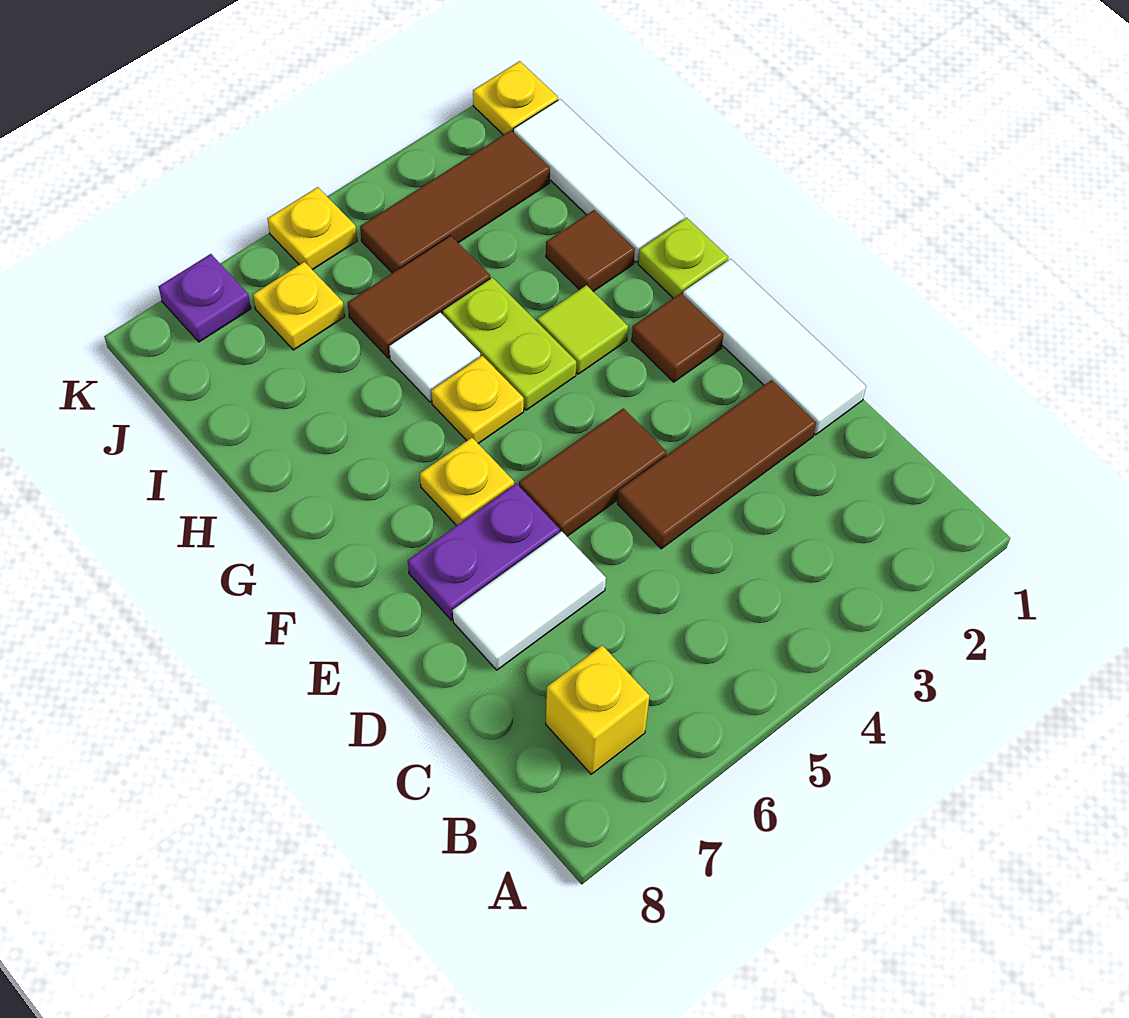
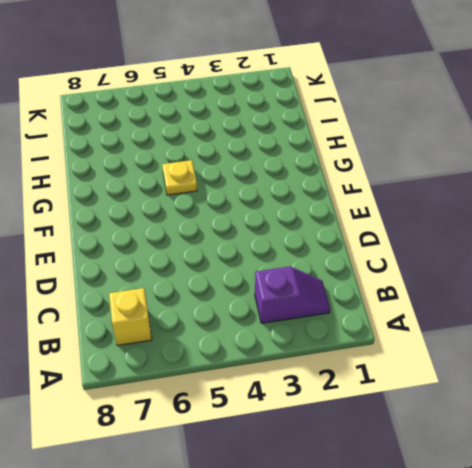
purple slope B2:B3 level 1 top 3 -> none
none -> white tile D1:F1 level 1
none -> brown tile D2:D4 level 1
none -> white tile D6:D7 level 1

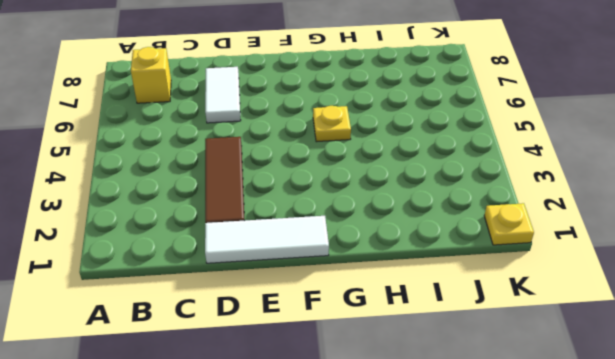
none -> brown tile E4:E5 level 1
none -> purple plate E6:E7 level 1
none -> brown tile F2 level 1

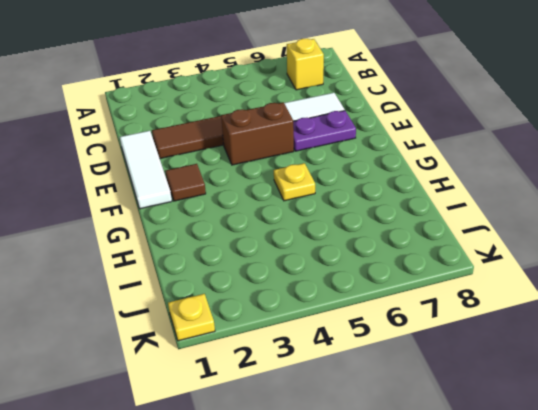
brown brick E4:E5 level 1 -> brown tile E4:E5 level 1
none -> yellow plate F6 level 1
none -> lime plate G1 level 1
none -> lime tile G3 level 1

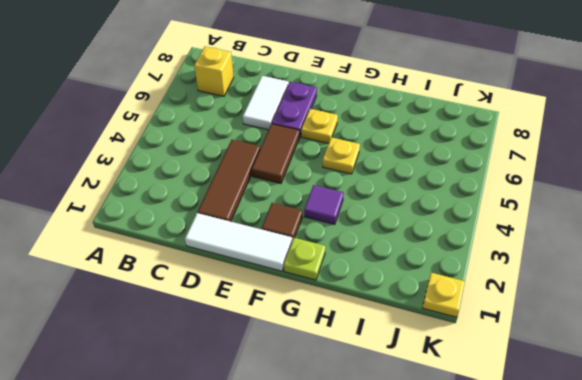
purple tile G3 level 1 -> lime tile G3 level 1
none -> lime plate G4:H4 level 1
none -> white tile H1:J1 level 1
none -> brown tile H2 level 1

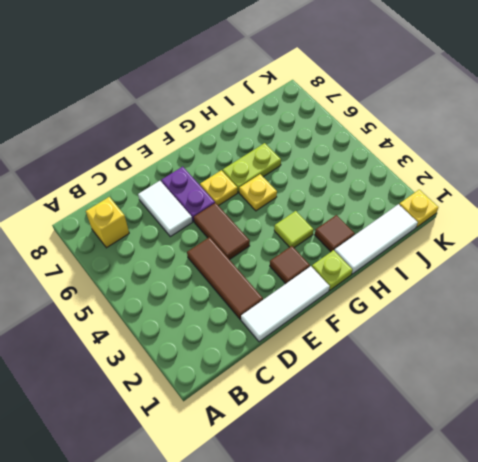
lime plate G6:H6 level 1 -> lime plate G4:H4 level 1
none -> white tile H5 level 1
none -> brown tile I4:I5 level 1
none -> brown tile J2:J4 level 1

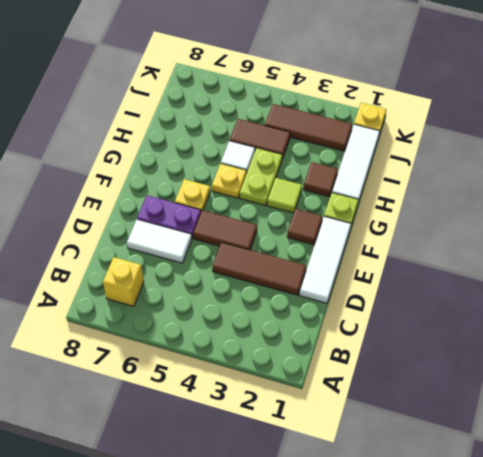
none -> yellow plate J6 level 1
none -> yellow plate K5 level 1
none -> purple plate K7 level 1

